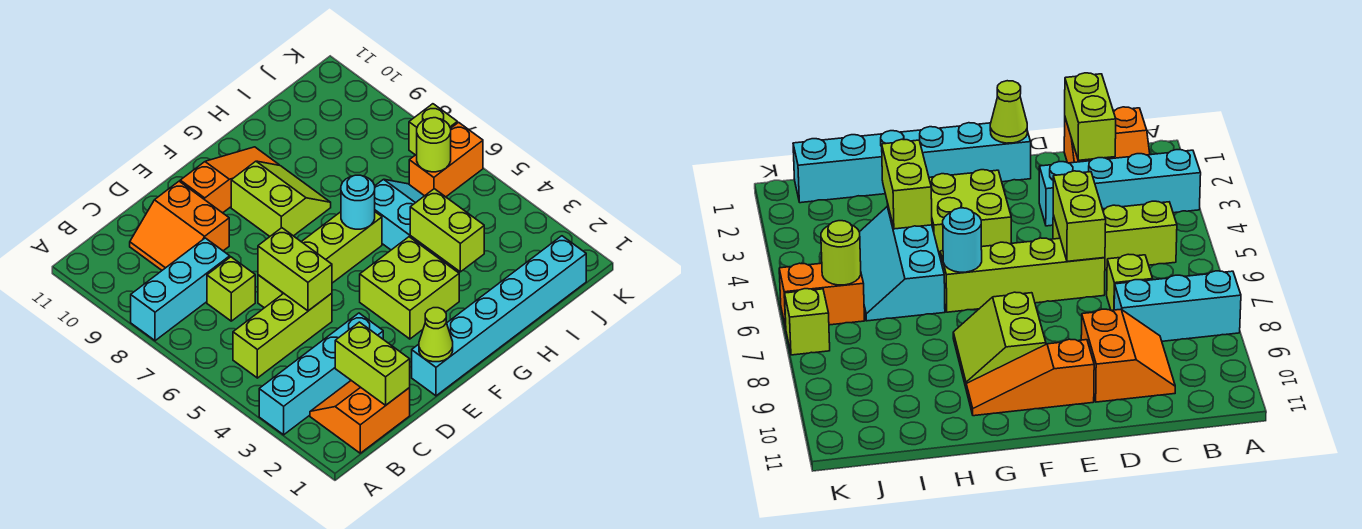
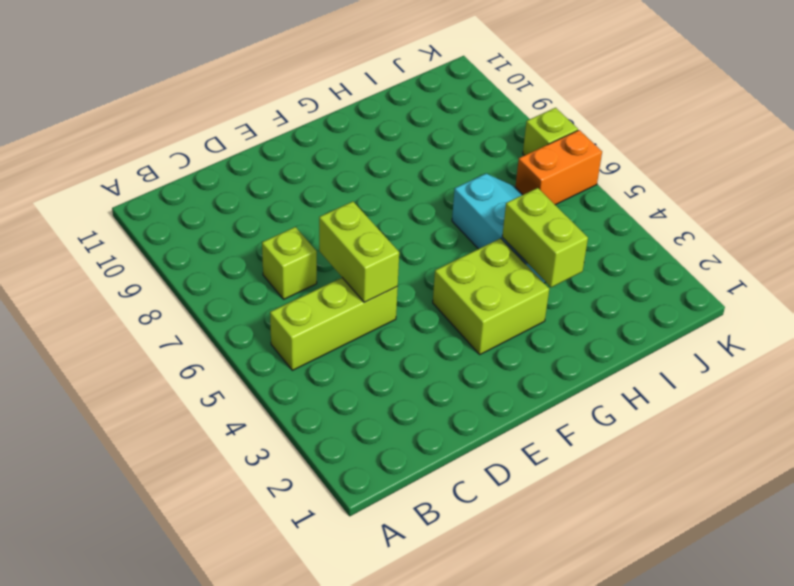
none -> cyan brick A3:D3 level 1
none -> cyan brick A8:C8 level 1
none -> orange slope B1:C2 level 1 top 1

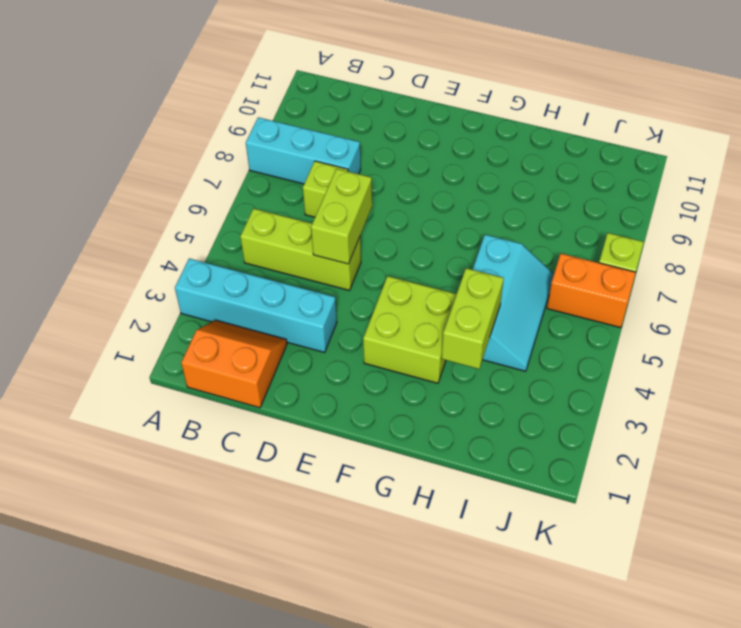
none -> orange slope C9:D10 level 1 top D
none -> lime brick D6:G6 level 1
none -> cyan brick E1:J1 level 1

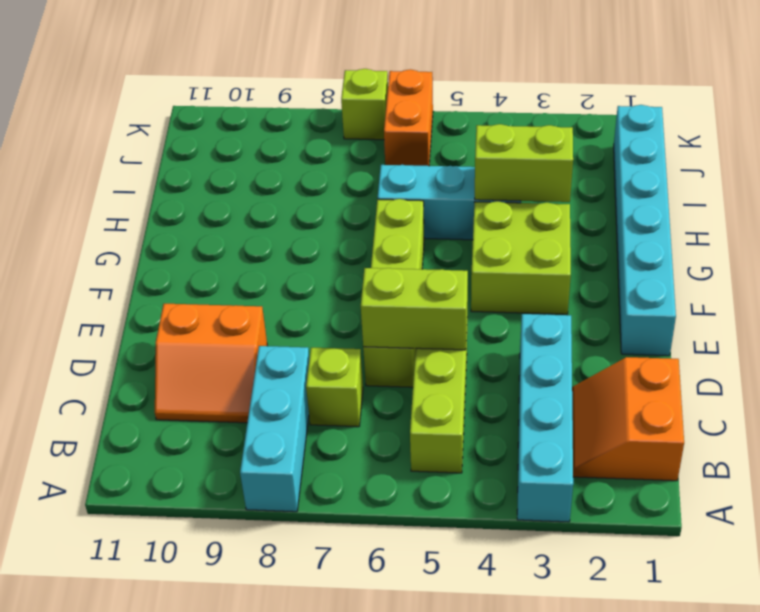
none -> orange slope E10:G10 level 1 top E
none -> lime slope F8:G9 level 1 top F
none -> lime brick C1:C2 level 2

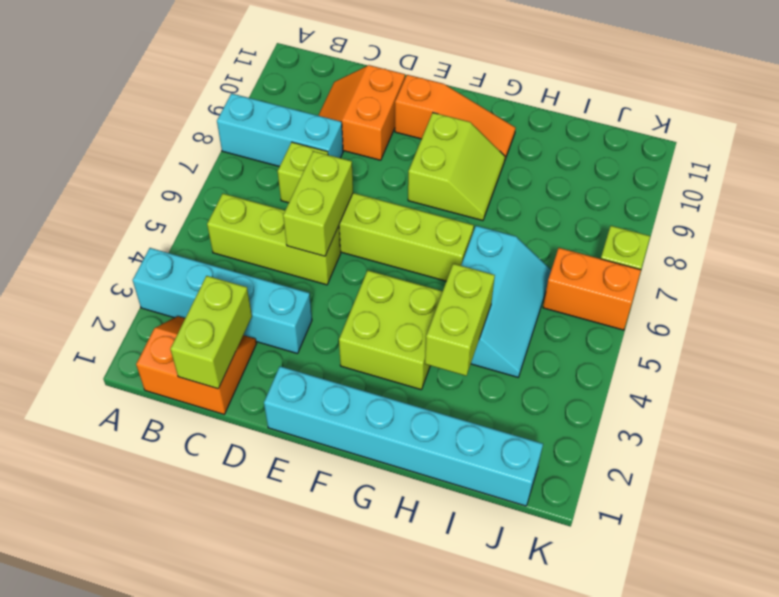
none -> lime cone E1 level 2
none -> cyan round brick G6 level 2
none -> lime round brick J6 level 2

